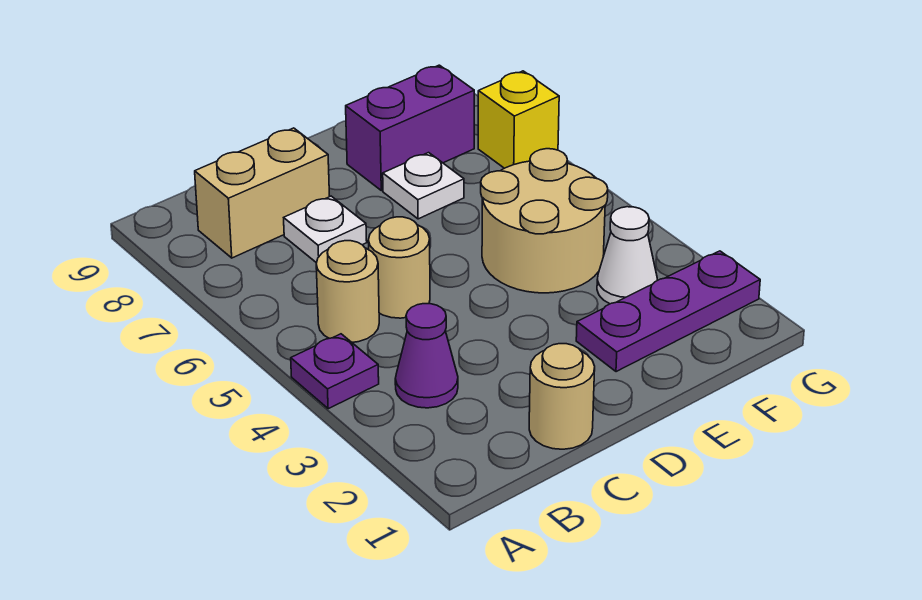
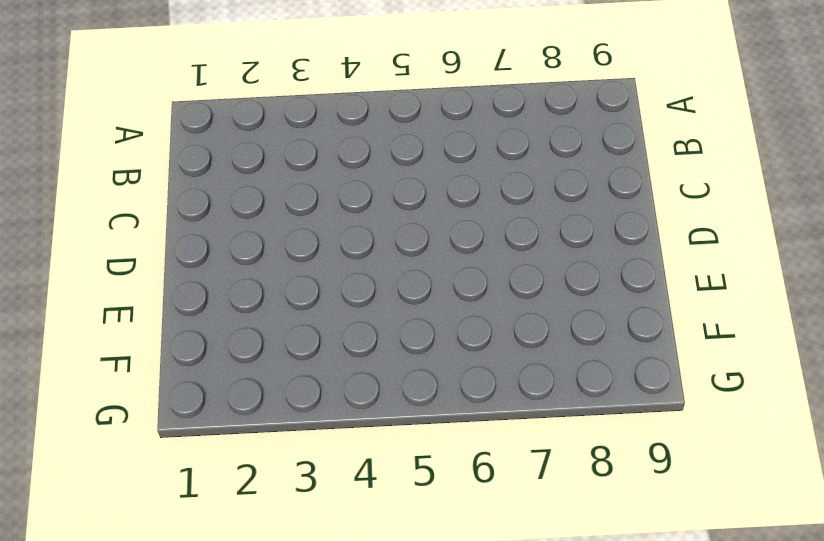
none -> purple plate A4 level 1
none -> purple cone B3 level 1
none -> tan round brick B5 level 1

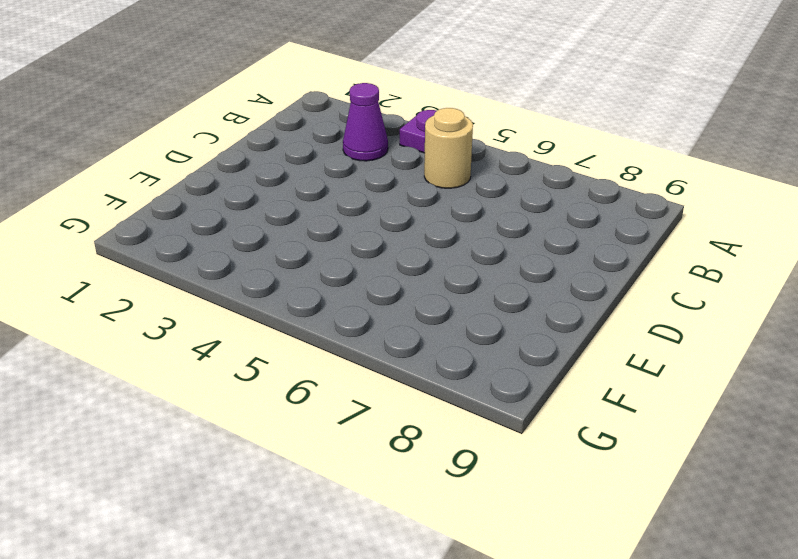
none -> tan brick B8:C8 level 1
none -> tan round brick C1 level 1
none -> tan round brick C5 level 1

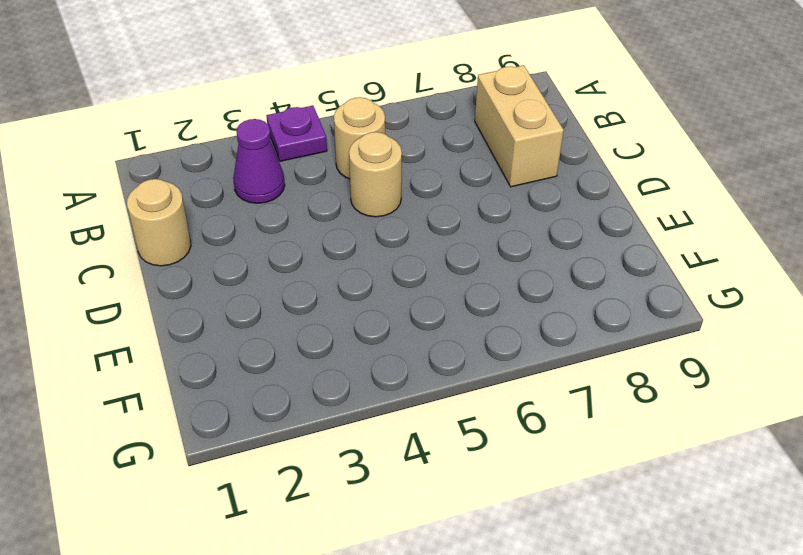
none -> white plate C7 level 1
none -> purple plate E2:G2 level 1
none -> tan round brick E4:F5 level 1

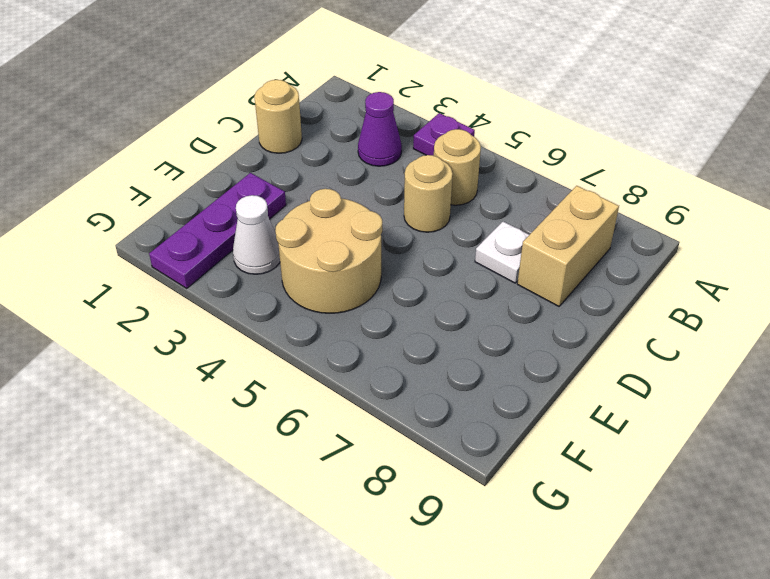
none -> white plate E7 level 1
none -> purple brick E8:F8 level 1
none -> yellow brick G7 level 1

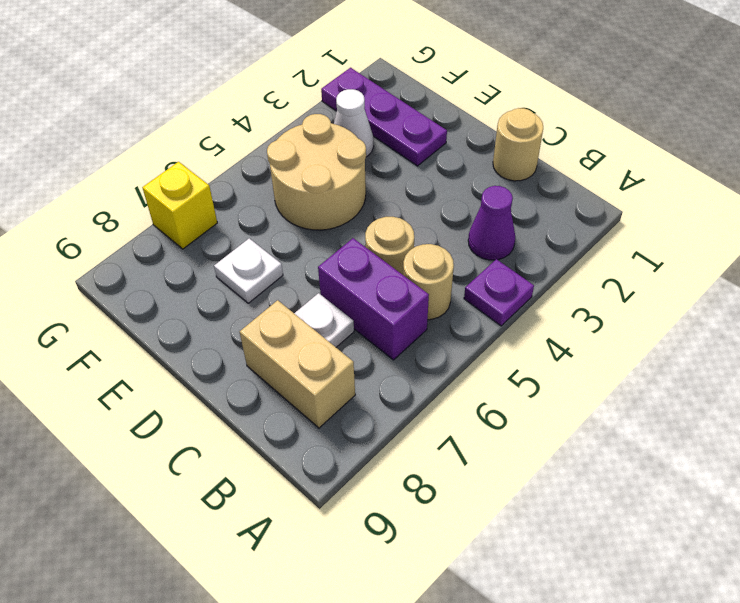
purple brick B6:C6 level 1 -> purple brick E8:F8 level 1

